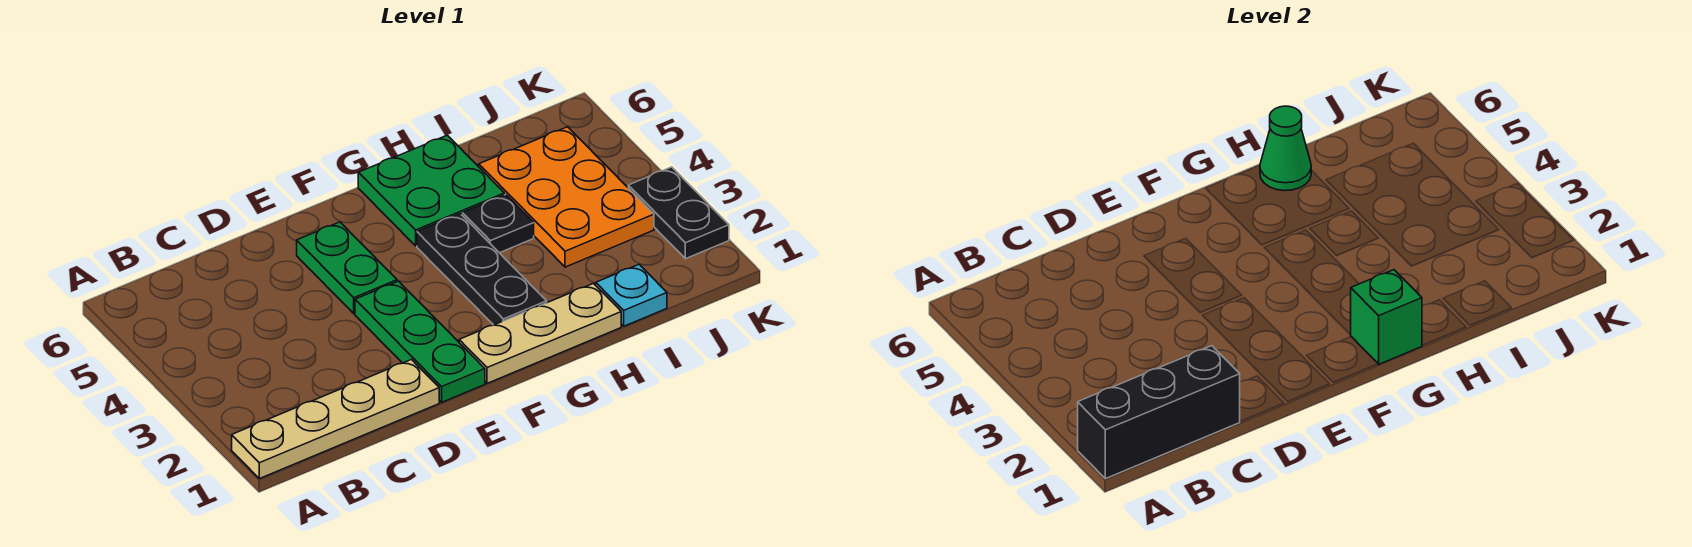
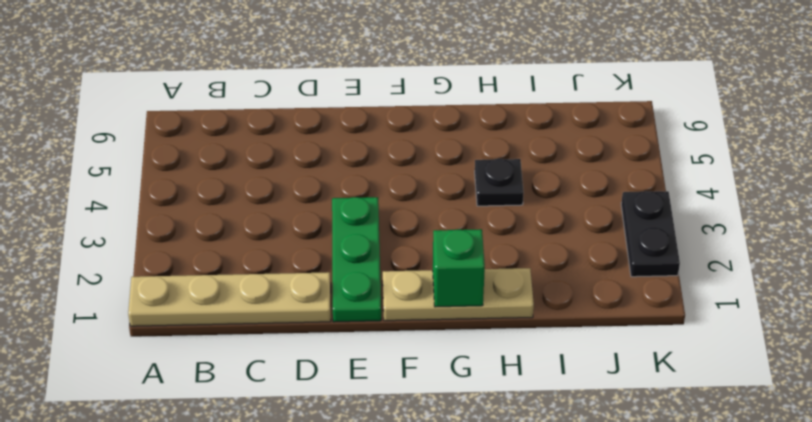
none -> green plate E4:E5 level 1
none -> black plate G2:G4 level 1
none -> green plate G5:H6 level 1

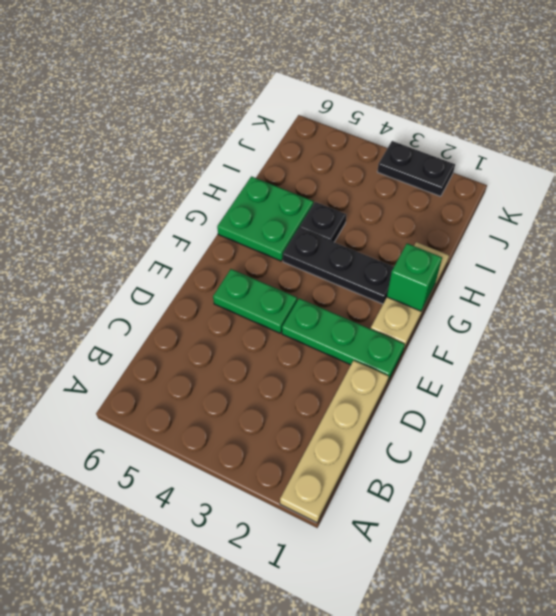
none -> cyan plate I1 level 1
none -> orange plate I3:J5 level 1
none -> black brick A1:C1 level 2

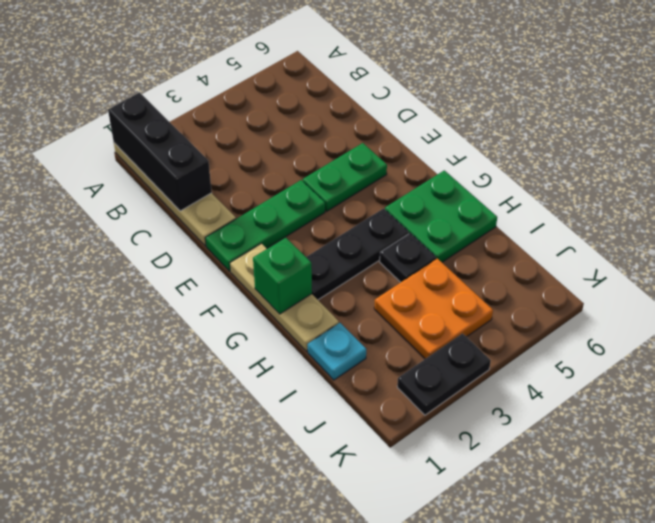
orange plate I3:J4 level 1 -> orange plate I3:J5 level 1
none -> green cone H6 level 2

